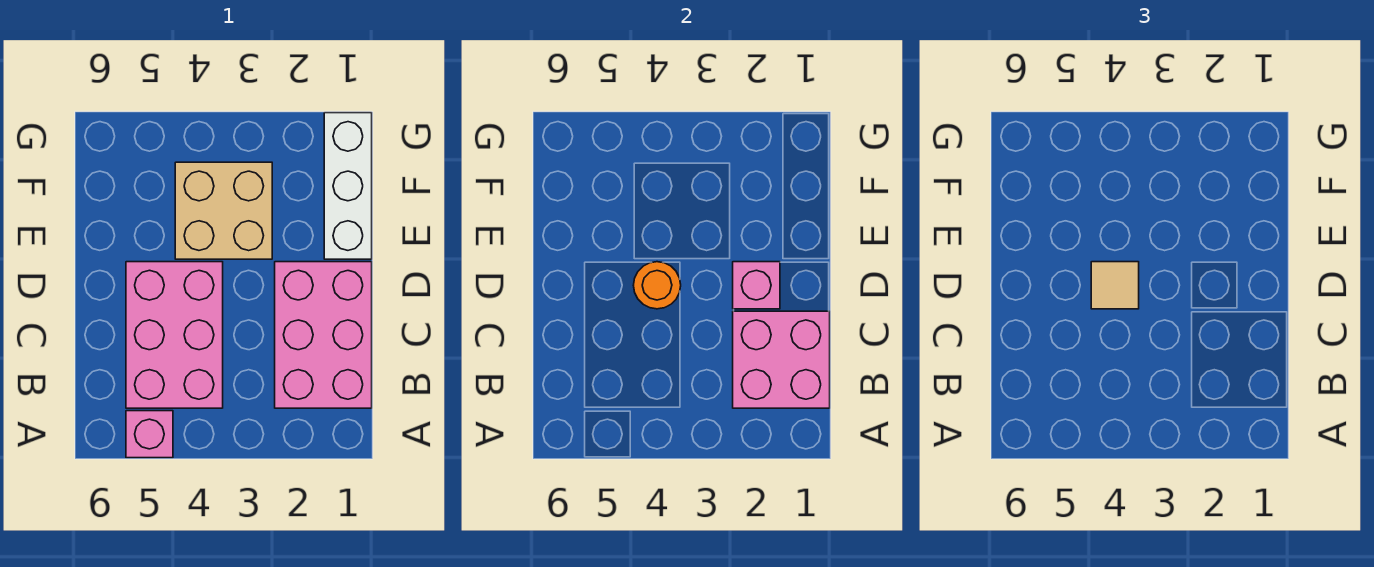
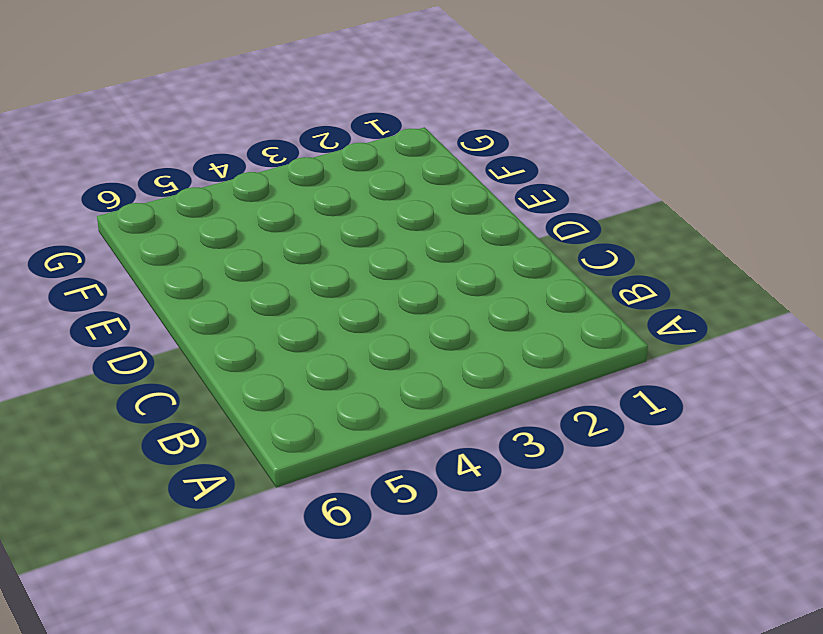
none -> pink brick A5 level 1
none -> pink brick B1:D2 level 1

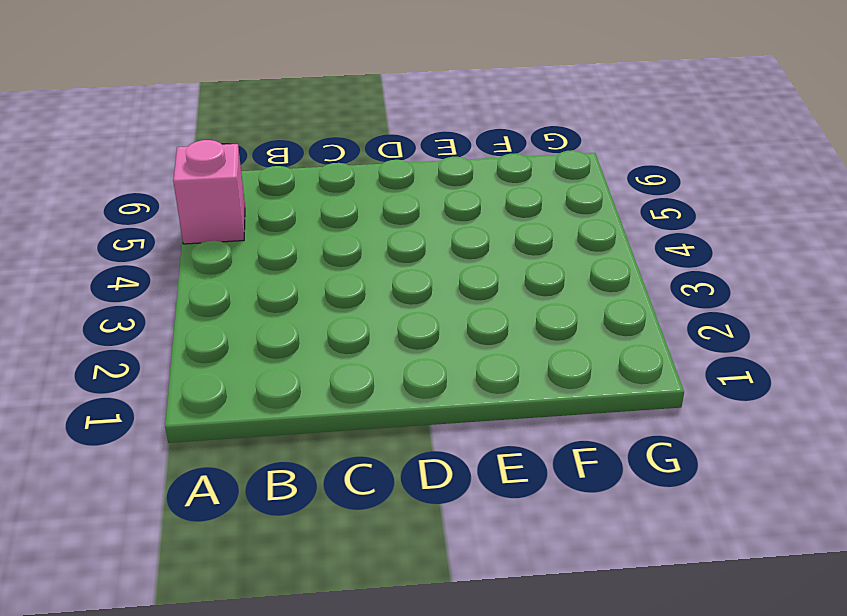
none -> pink brick B1:D2 level 1
none -> pink brick B4:D5 level 1

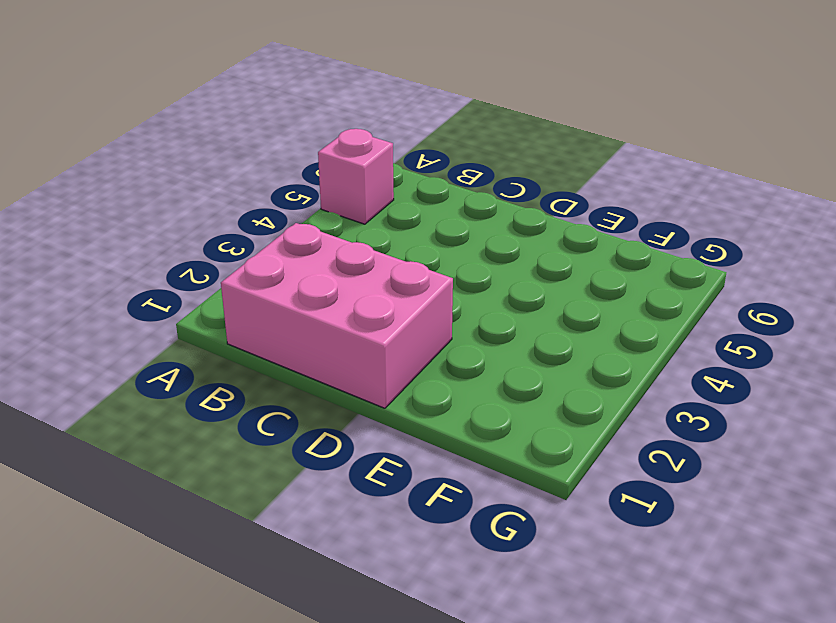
none -> pink brick B4:D5 level 1
none -> white brick E1:G1 level 1

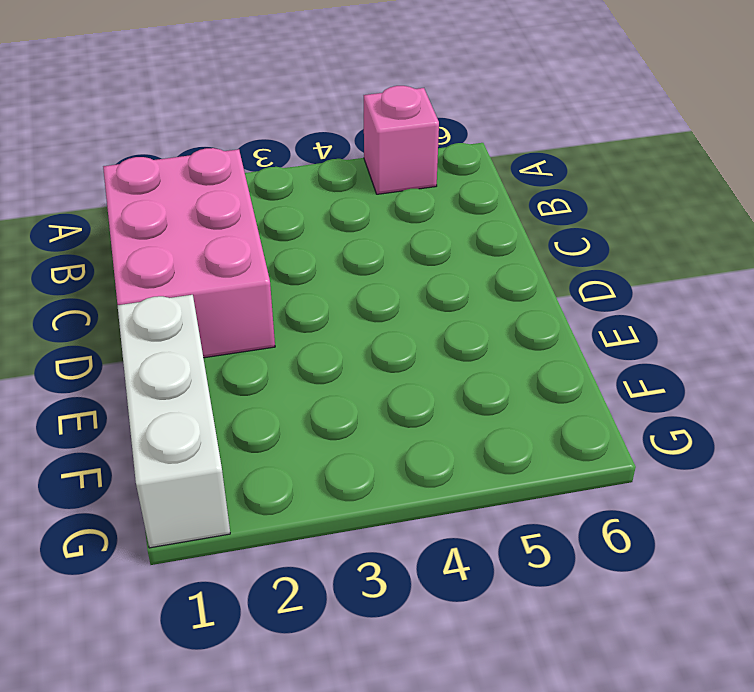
none -> pink brick B4:D5 level 1
none -> tan brick E3:F4 level 1

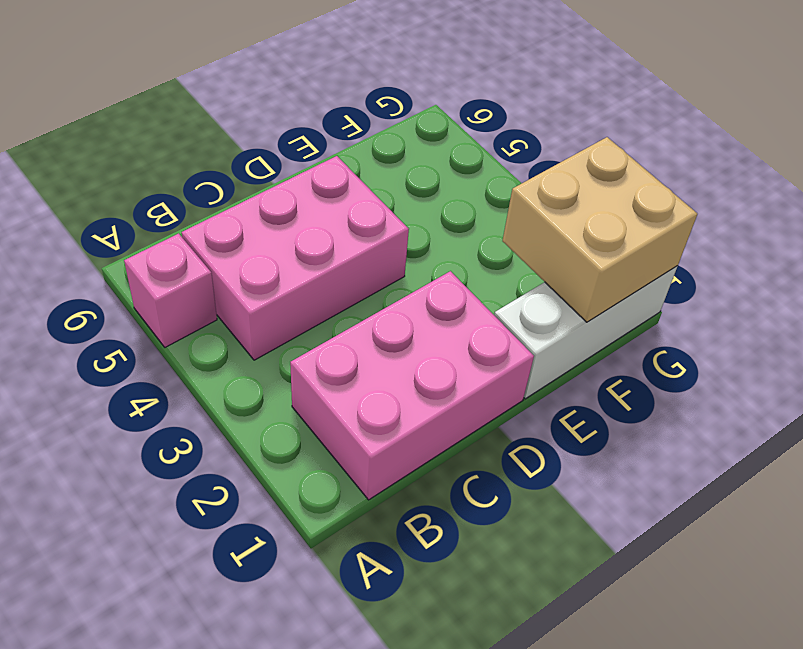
tan brick F1:G2 level 2 -> tan brick E3:F4 level 1
none -> pink brick B1:C2 level 2
none -> pink brick D2 level 2

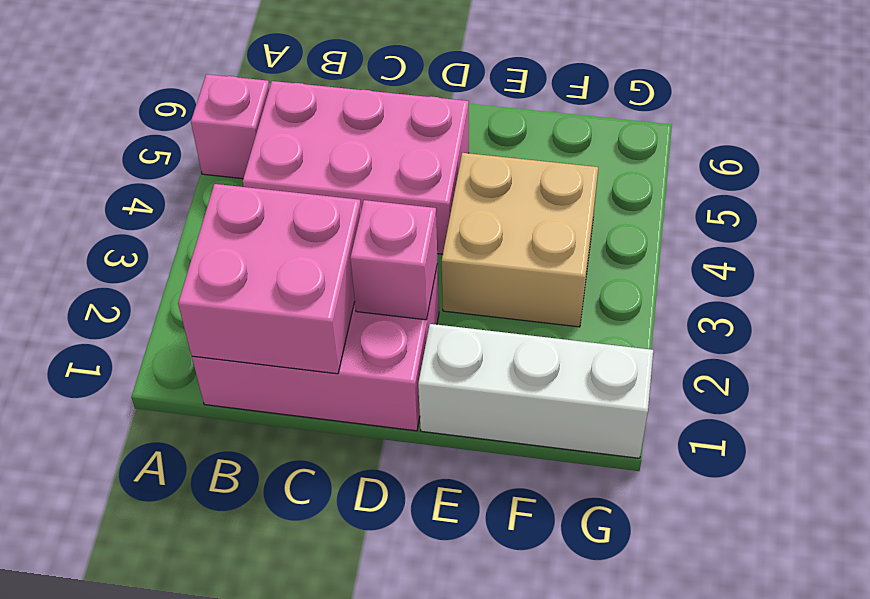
none -> orange round brick D4 level 2
none -> tan tile D4 level 3

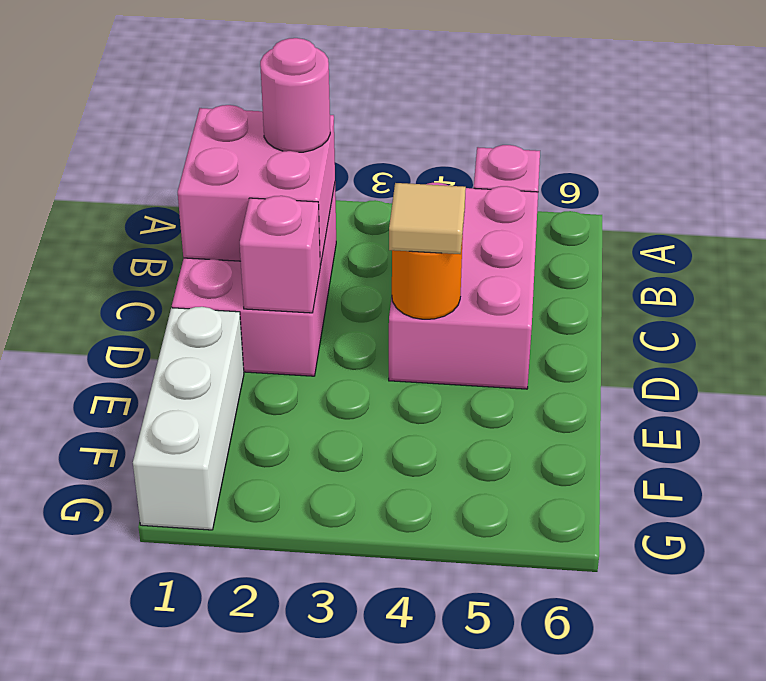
pink round brick B2 level 3 -> none
none -> tan brick E3:F4 level 1

